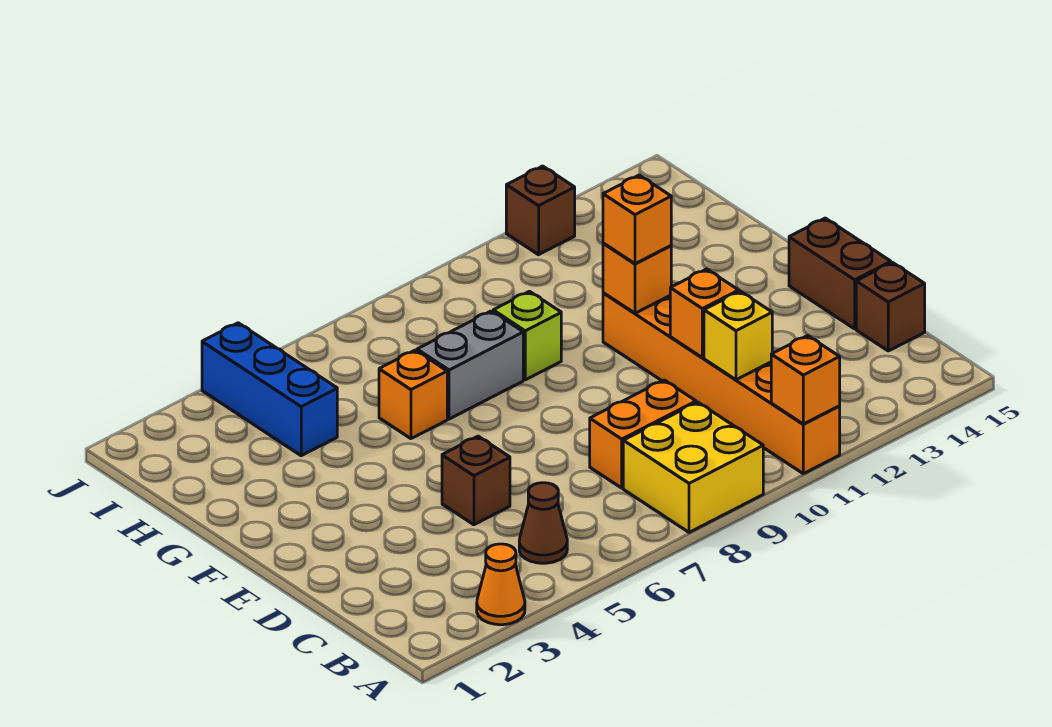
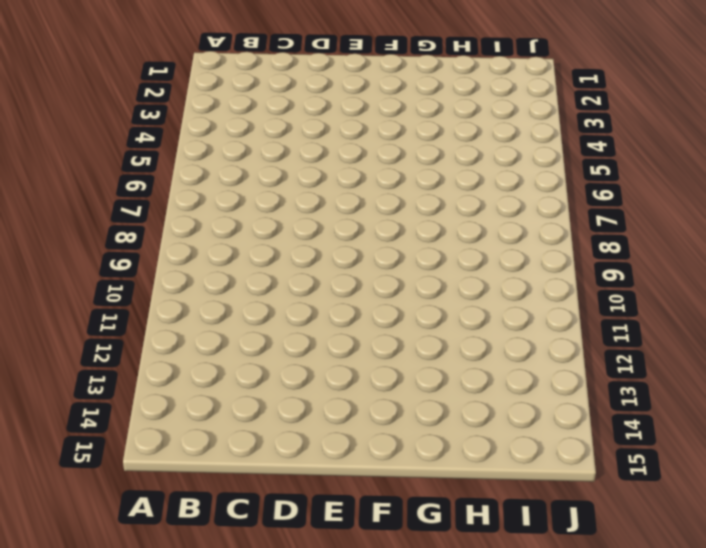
none -> orange cone A3 level 1
none -> yellow brick A8:B9 level 1
none -> orange brick A11:F11 level 1

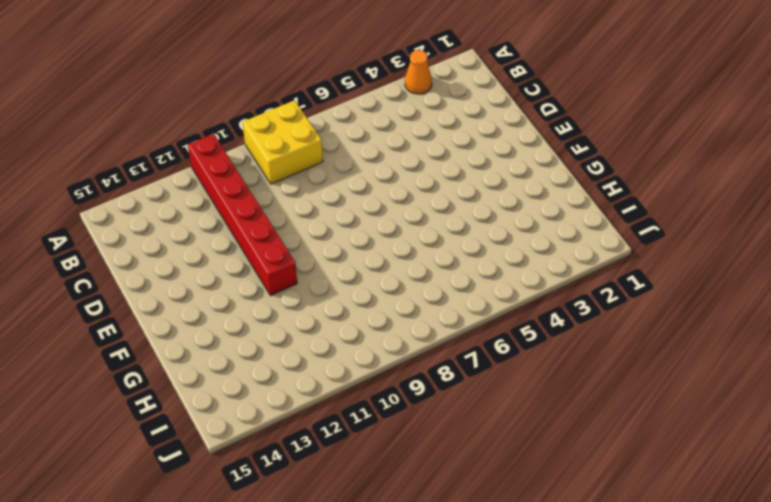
red brick A11:F11 level 1 -> orange brick A11:F11 level 1
none -> brown cone B5 level 1
none -> orange brick C8:C9 level 1
none -> brown brick C15 level 1

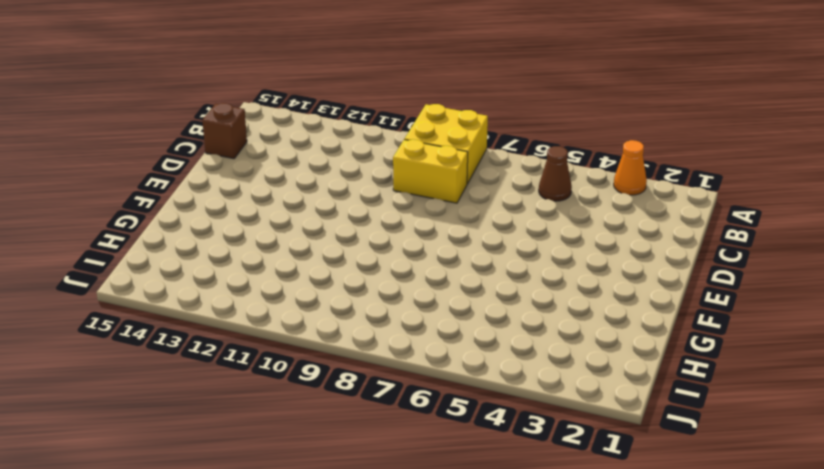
yellow brick C8:C9 level 1 -> orange brick C8:C9 level 1
none -> orange brick A11:F11 level 1
none -> brown brick D5 level 1
none -> brown brick D15:E15 level 1

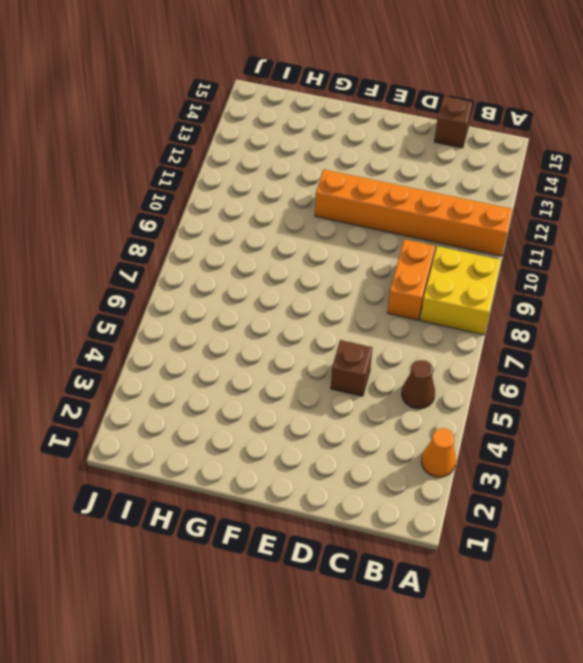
none -> brown brick D15:E15 level 1
none -> orange brick G6 level 1
none -> grey brick G7:G8 level 1

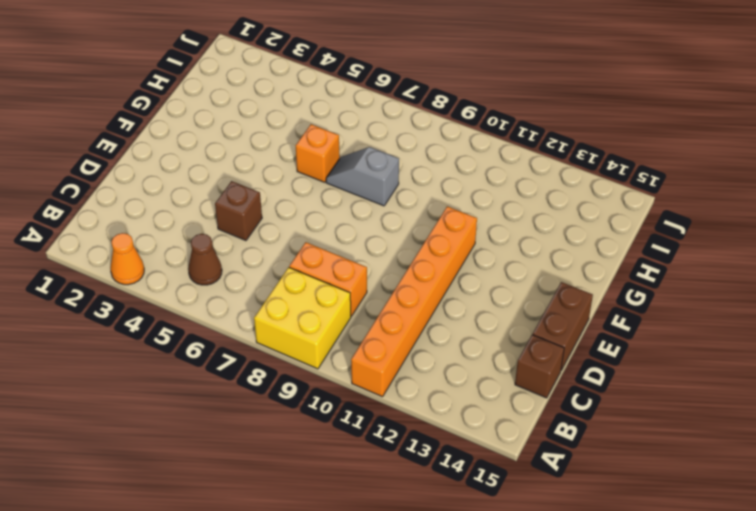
grey slope G7:G8 level 1 top 8 -> grey brick G7:G8 level 1
none -> lime brick G9 level 1
none -> blue brick H4:J4 level 1
none -> brown brick J12 level 1

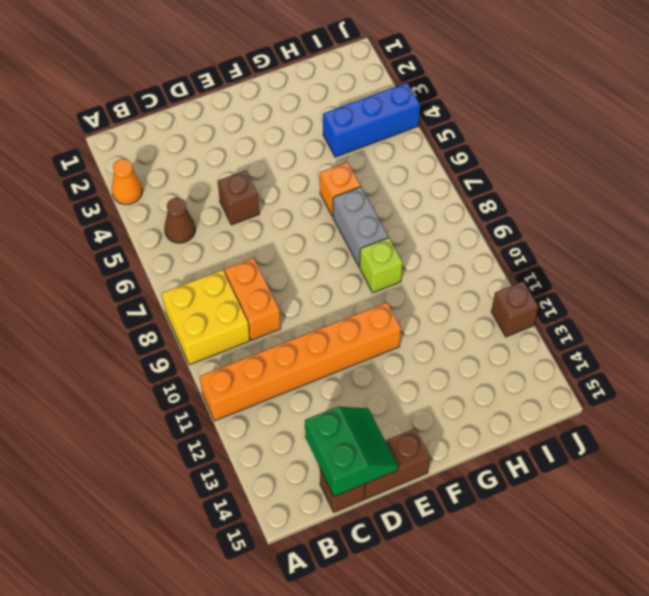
green slope C14:D15 level 2 top C -> none
none -> orange brick A11 level 2
none -> yellow brick C11 level 2
none -> orange brick D11 level 2

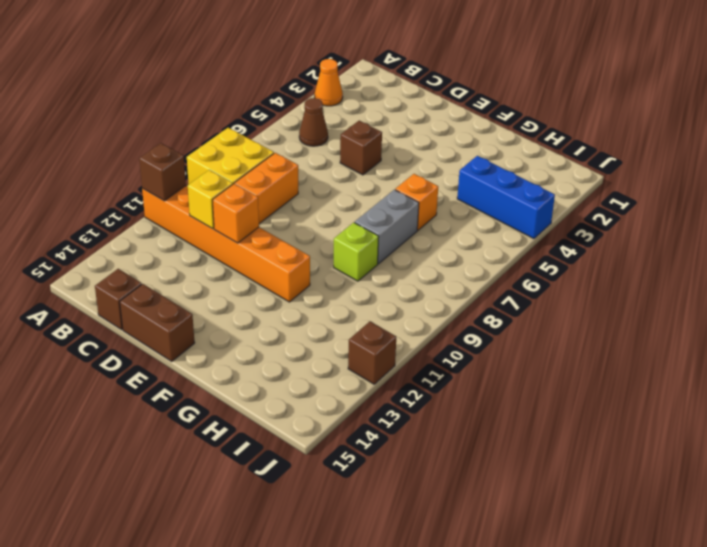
brown brick A11 level 2 -> orange brick A11 level 2
none -> orange brick F11 level 2
none -> orange brick F11 level 3

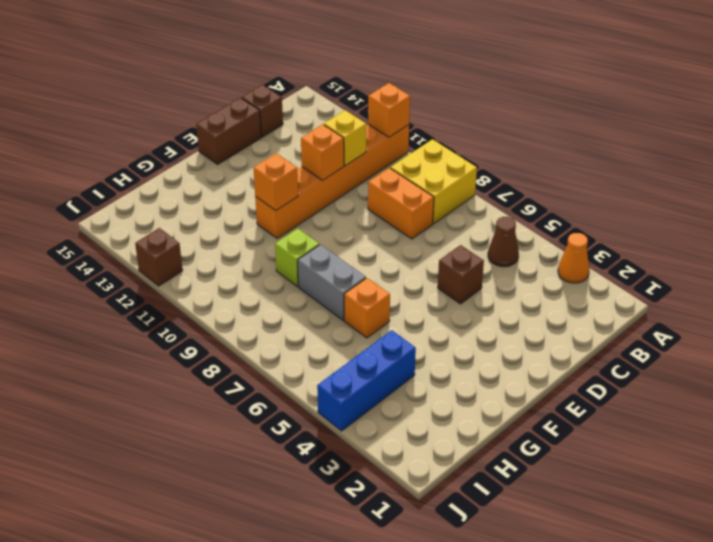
none -> orange brick F11 level 3

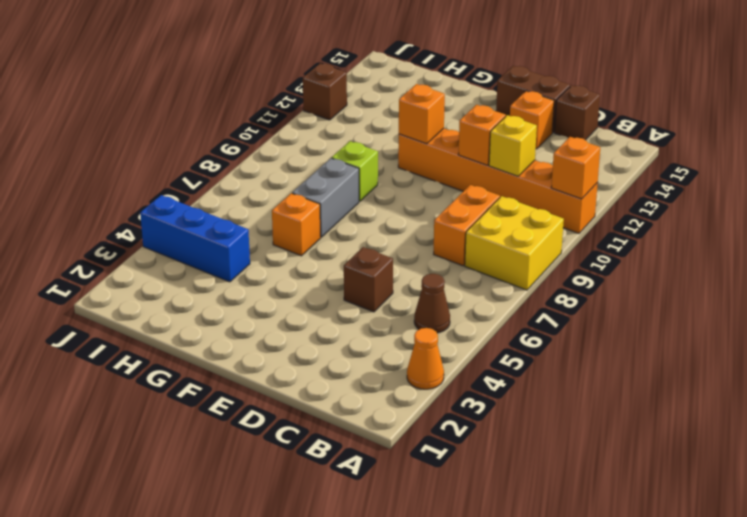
orange brick D14 level 1 -> orange brick F11 level 3

